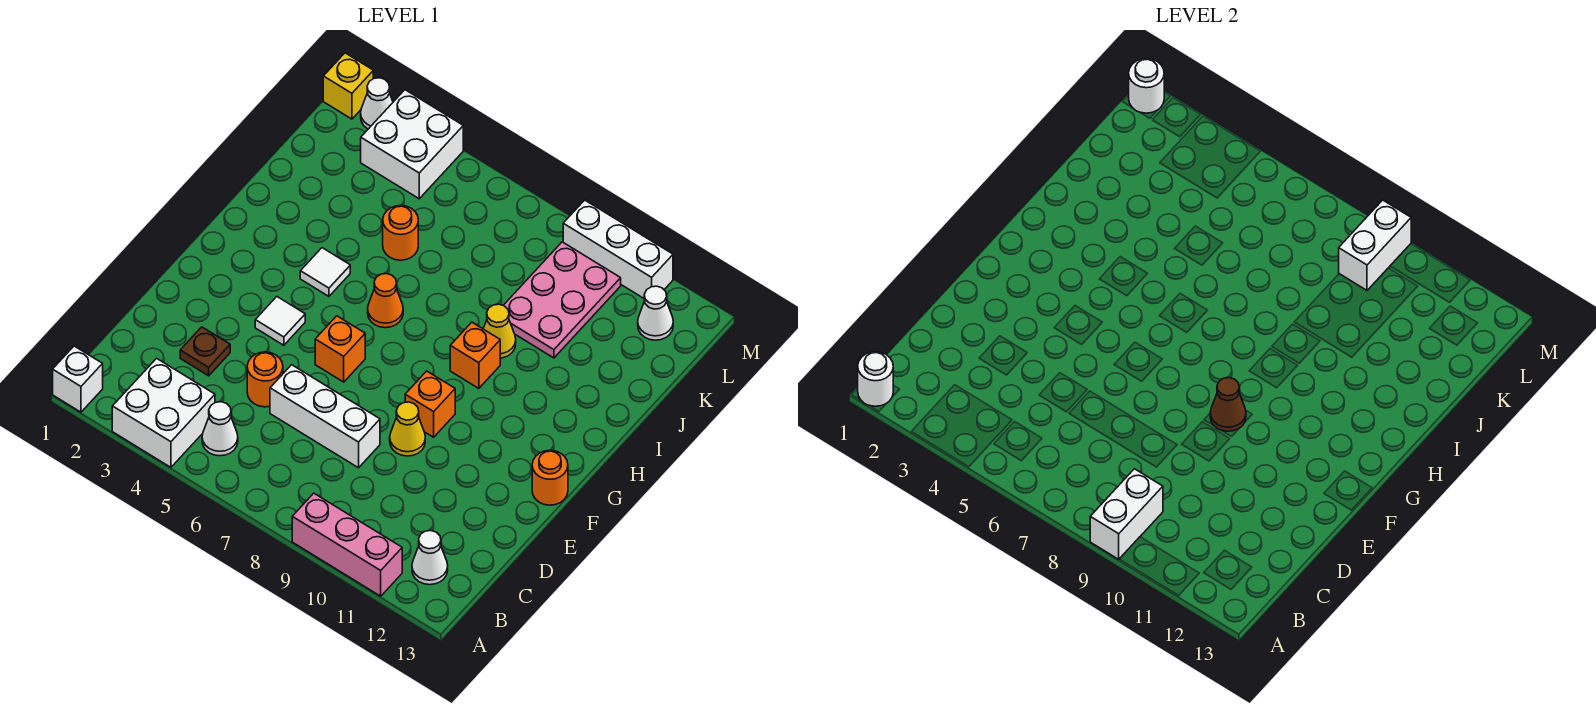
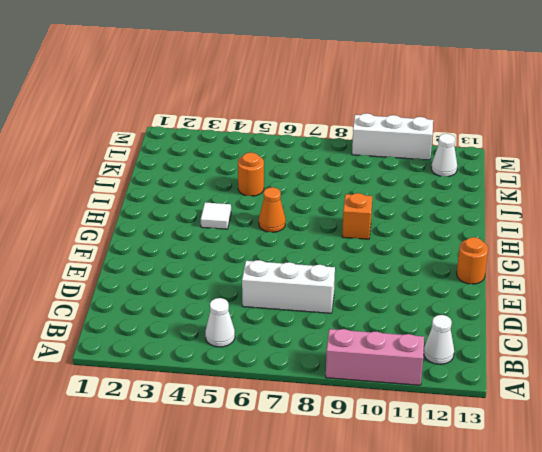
none -> white brick A1 level 1
none -> white brick A3:B4 level 1
none -> brown plate D3 level 1

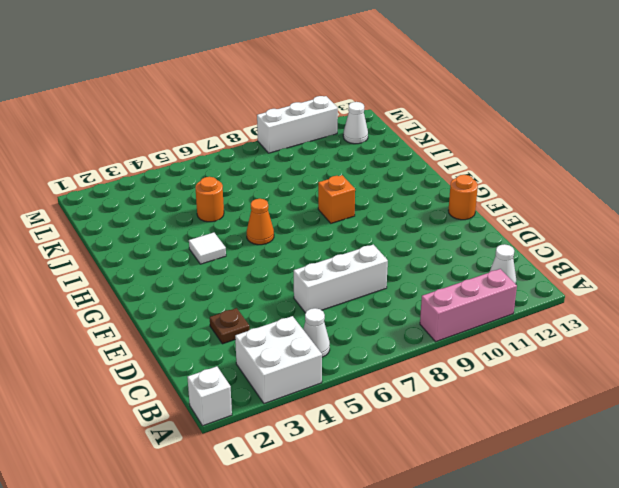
none -> orange round brick D5 level 1
none -> yellow cone E9 level 1
none -> white tile F4 level 1

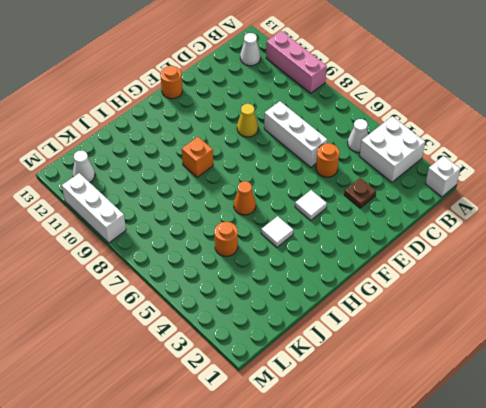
none -> orange brick F6 level 1
none -> orange brick F9 level 1
none -> yellow cone I9 level 1

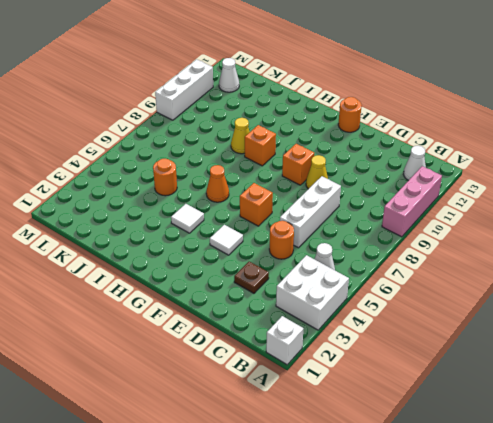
none -> pink plate J9:L10 level 1
none -> white brick L3:M4 level 1
none -> yellow brick M1 level 1

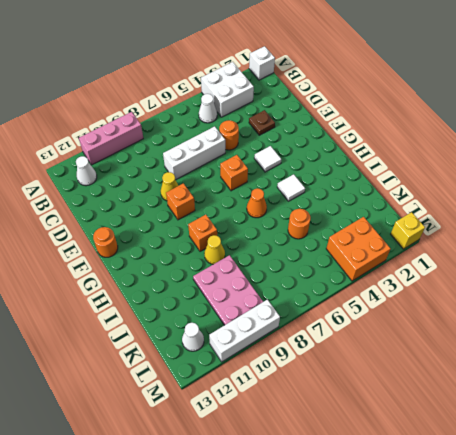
orange brick L3:M4 level 1 -> white brick L3:M4 level 1
none -> white cone M2 level 1
none -> white round brick A1 level 2
none -> white brick A9:B9 level 2

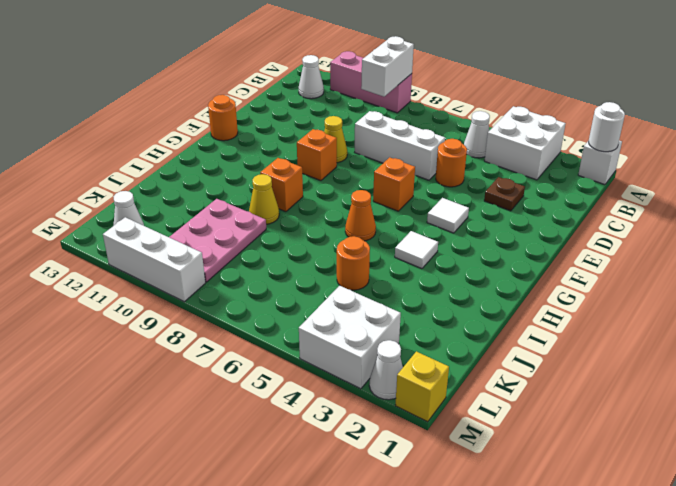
none -> brown cone F9 level 2
none -> white brick L9:M9 level 2
none -> white round brick M1 level 2

